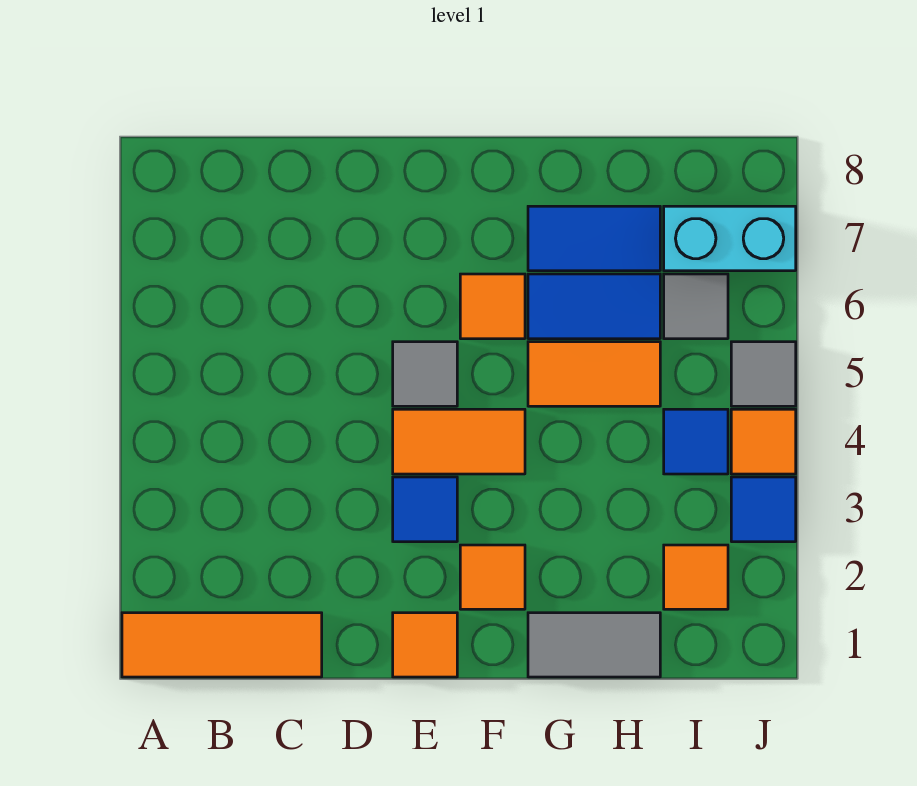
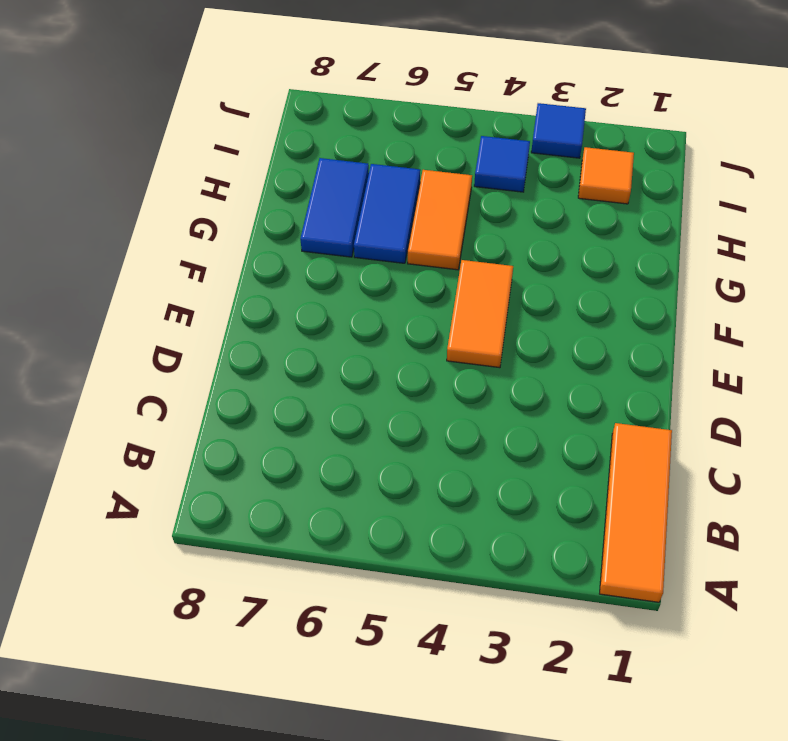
none -> orange tile E1 level 1
none -> blue tile E3 level 1
none -> grey tile E5 level 1

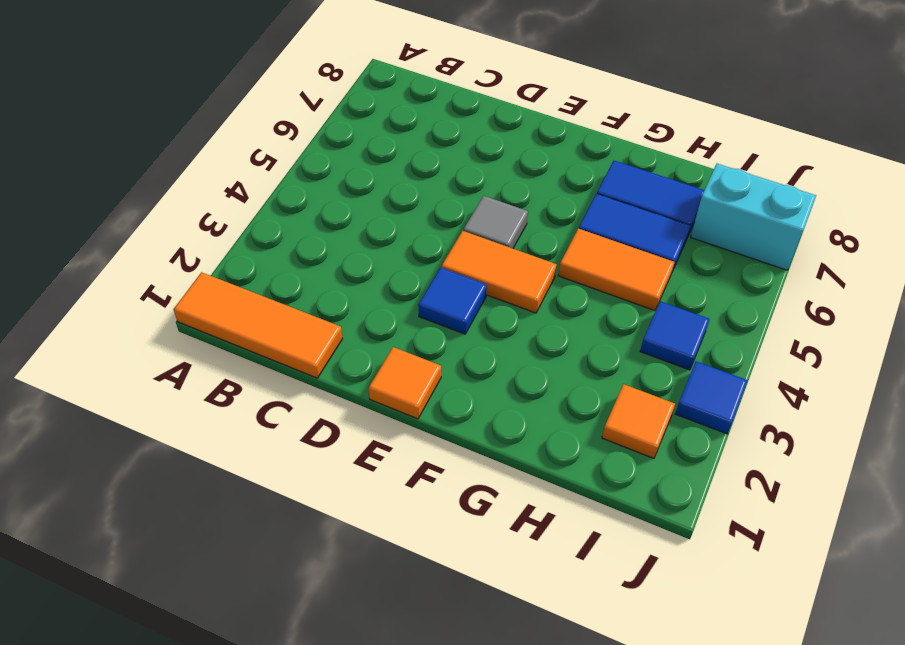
none -> orange tile F2 level 1
none -> orange tile F6 level 1
none -> grey tile G1:H1 level 1

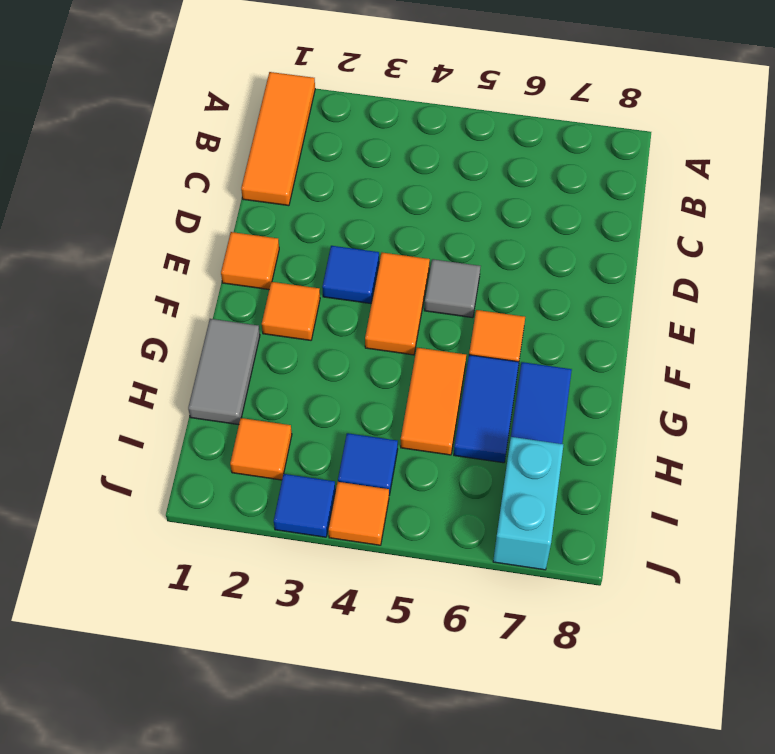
none -> grey tile I6 level 1
none -> grey tile J5 level 1

